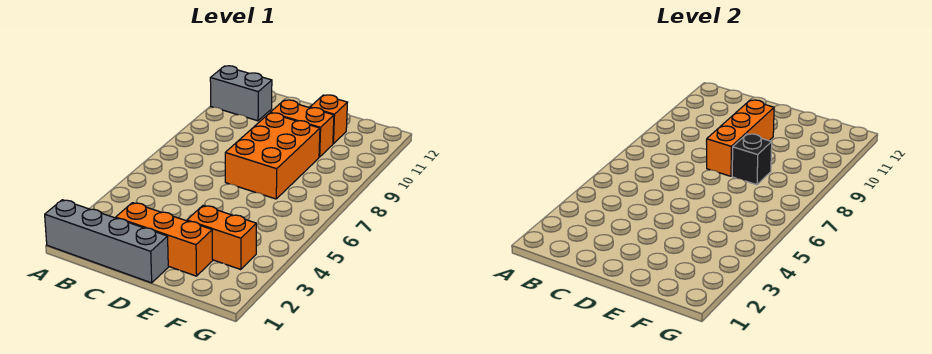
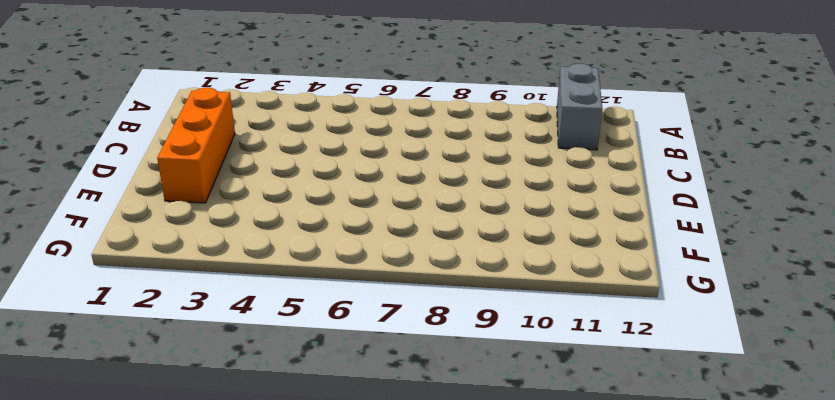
none -> grey brick A1:D1 level 1
none -> orange brick D7:E9 level 1

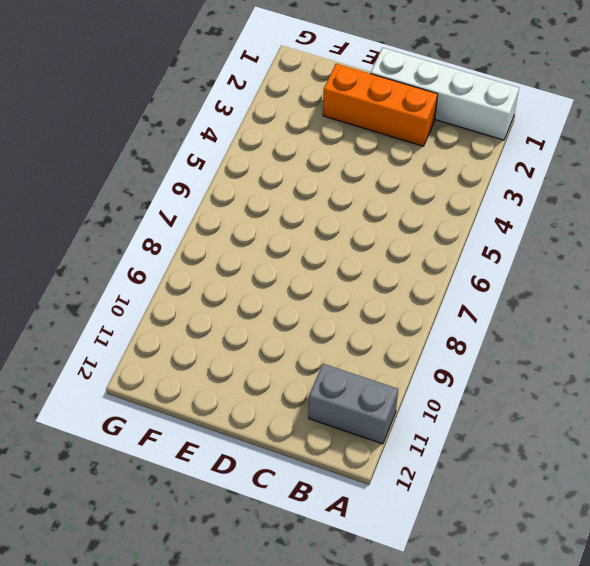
white brick A1:D1 level 1 -> grey brick A1:D1 level 1
none -> orange brick D7:E9 level 1
none -> orange brick D10:E10 level 1

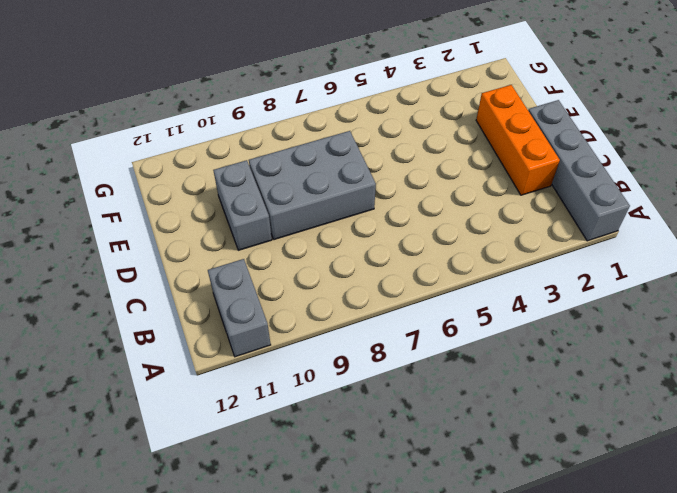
grey brick D7:E9 level 1 -> orange brick D7:E9 level 1
grey brick D10:E10 level 1 -> orange brick D10:E10 level 1
none -> orange brick E3:F3 level 1
none -> orange brick E11 level 1

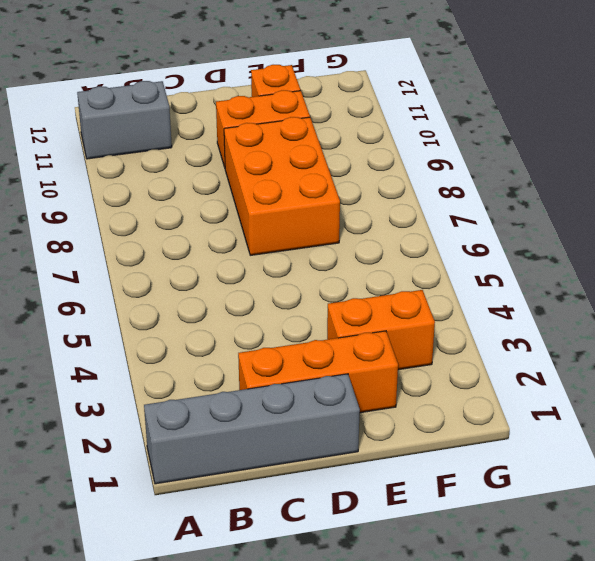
none -> orange brick D8:D10 level 2
none -> black brick E8 level 2

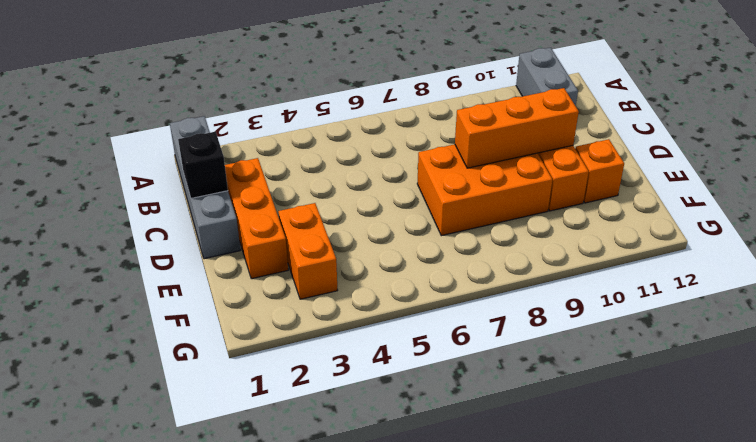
black brick C1 level 2 -> black brick E8 level 2

